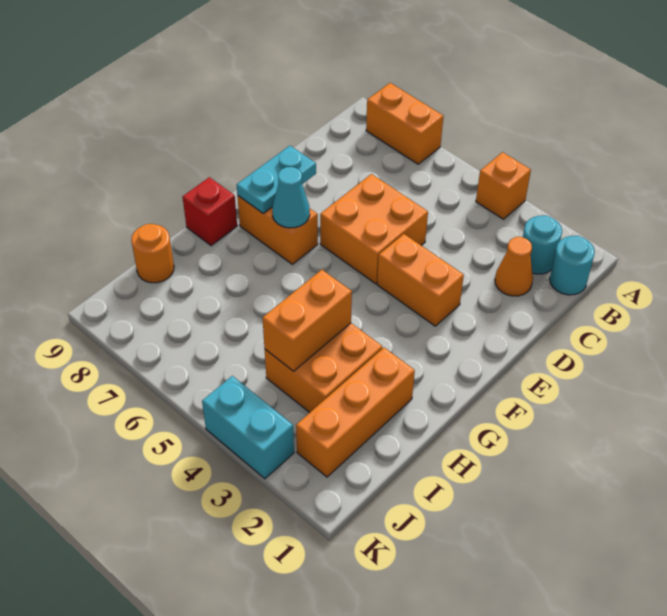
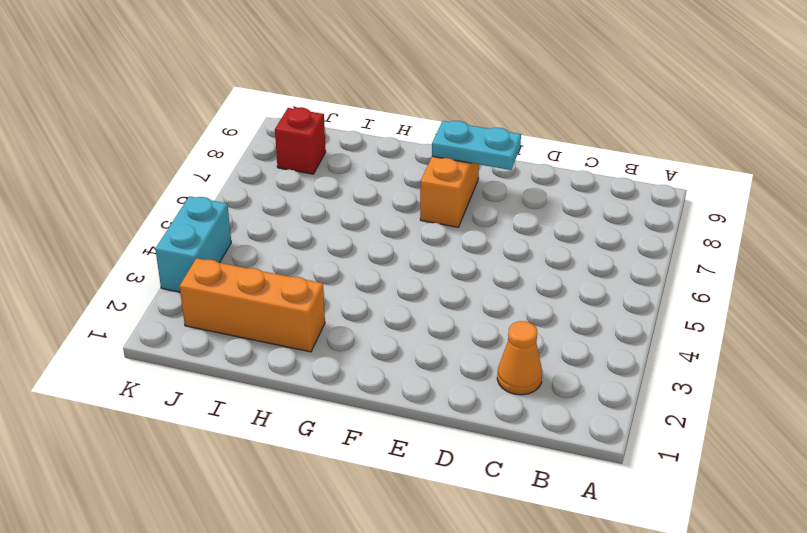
red brick J8 level 1 -> red brick G9 level 1
none -> orange brick A4 level 1
none -> orange brick A7:A8 level 1
none -> cyan round brick B1 level 1

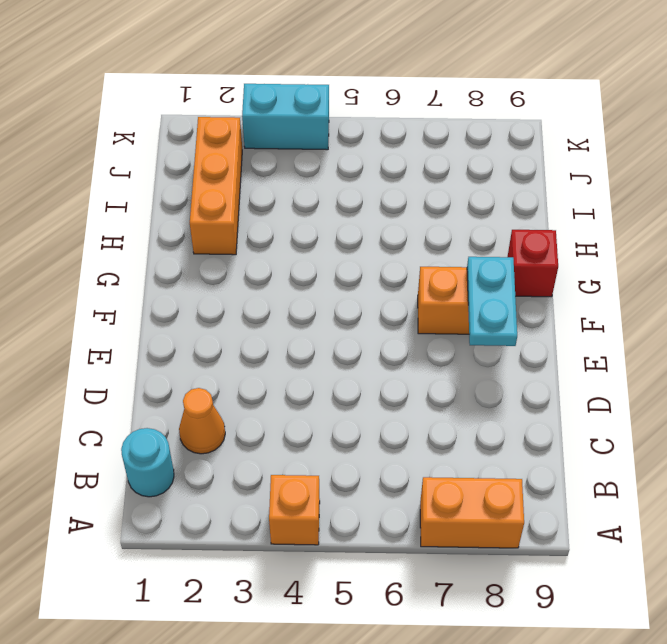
none -> cyan round brick B2 level 1
none -> orange brick D5:E6 level 1
none -> orange brick E3:E4 level 1

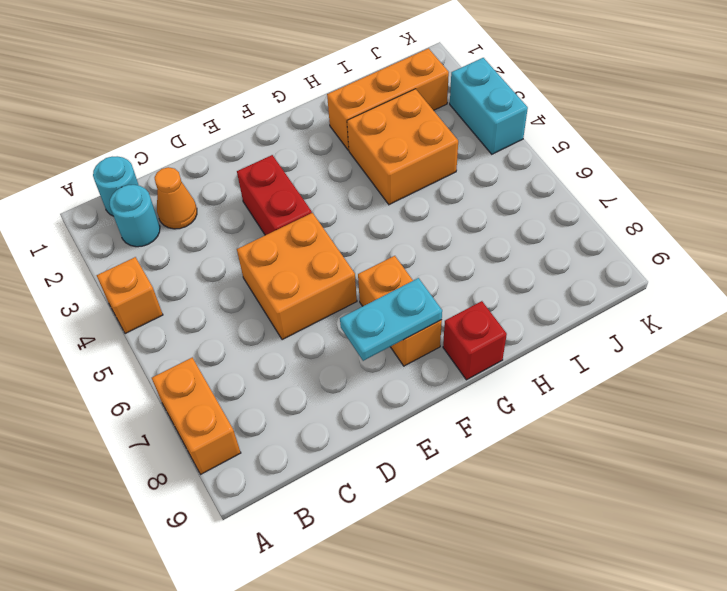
red brick E3:E4 level 1 -> orange brick E3:E4 level 1
none -> orange round brick I9 level 1
none -> cyan cone F7 level 2
none -> orange brick H4:I4 level 2

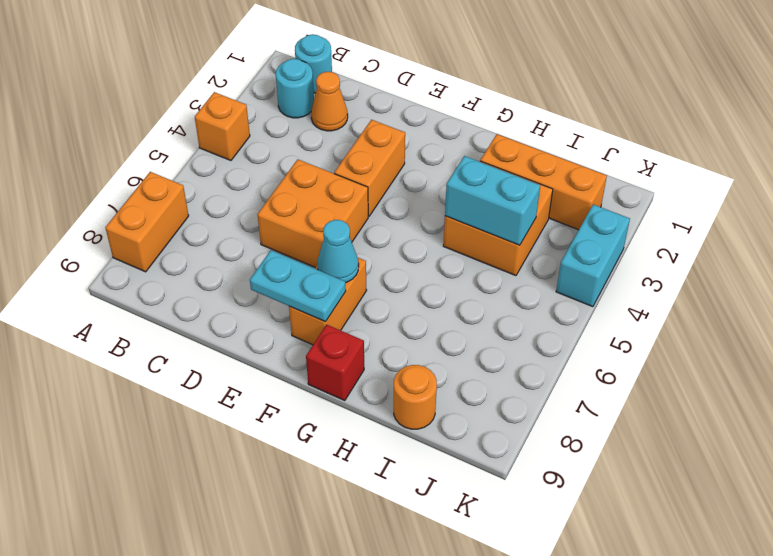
cyan brick H4:I4 level 2 -> orange brick H4:I4 level 2

